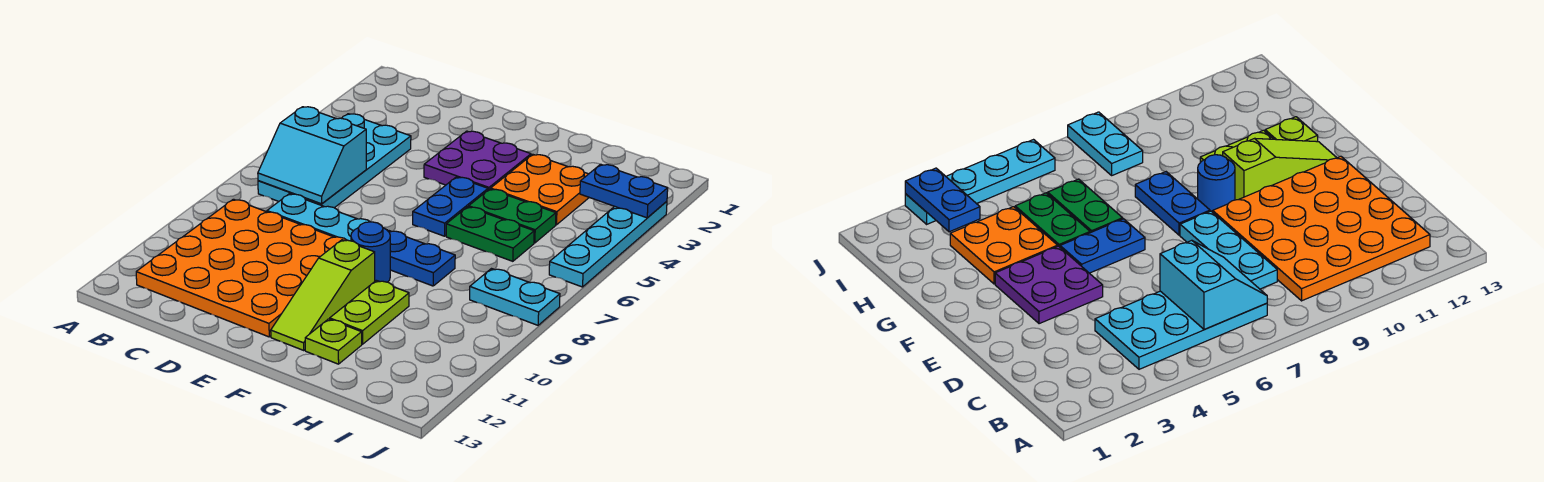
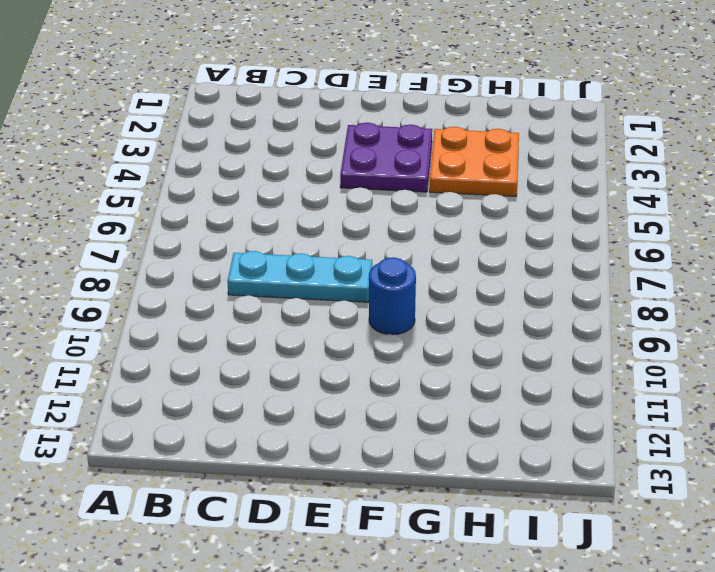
none -> cyan plate B4:C7 level 1
none -> orange plate B9:E12 level 1
none -> blue plate F5:F6 level 1

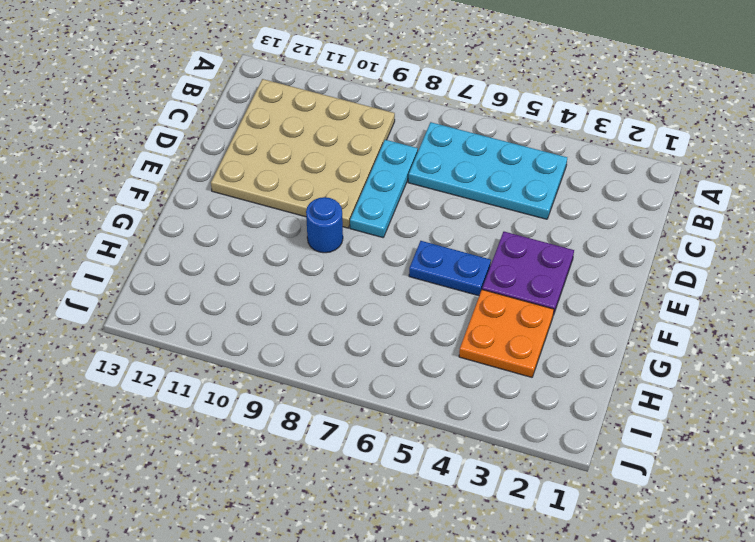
tan plate B9:E12 level 1 -> orange plate B9:E12 level 1
none -> blue plate F8:G8 level 1
none -> lime slope F10:F12 level 1 top 10
none -> green plate G5:H5 level 1

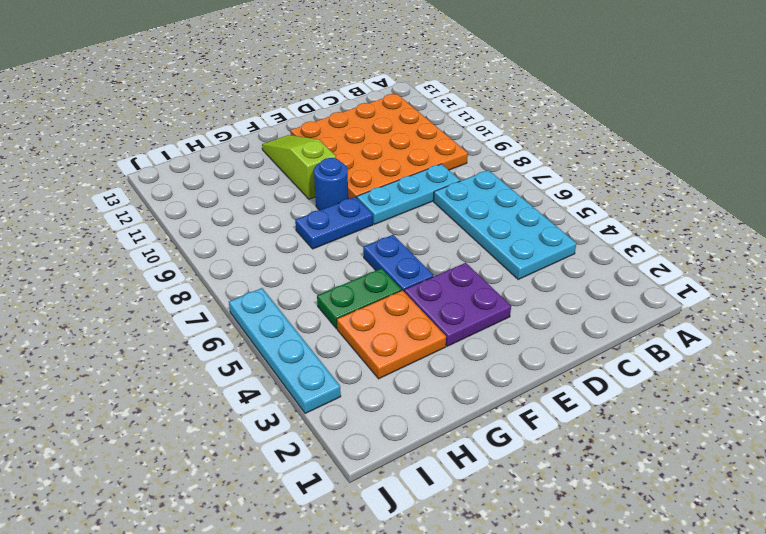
none -> green plate G6:H6 level 1
none -> lime plate G10:G11 level 1
none -> lime plate G12 level 1

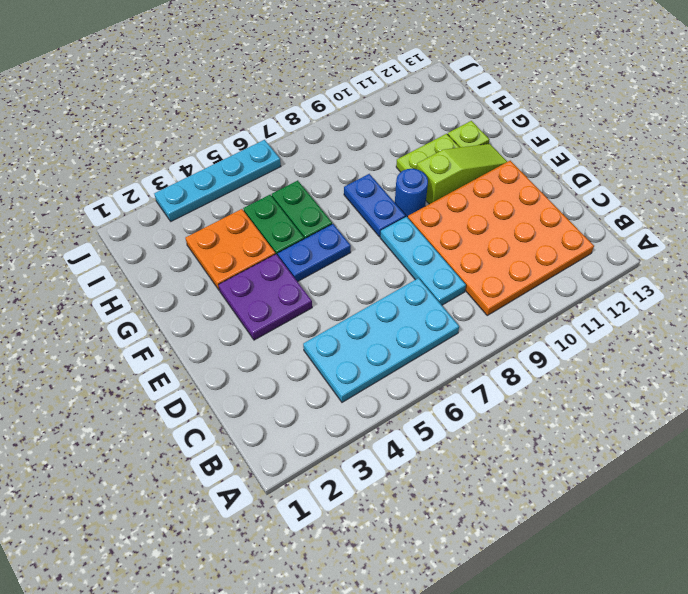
none -> cyan plate I8:J8 level 1
none -> cyan slope B6:C7 level 2 top 6
none -> blue plate I3:J3 level 2

